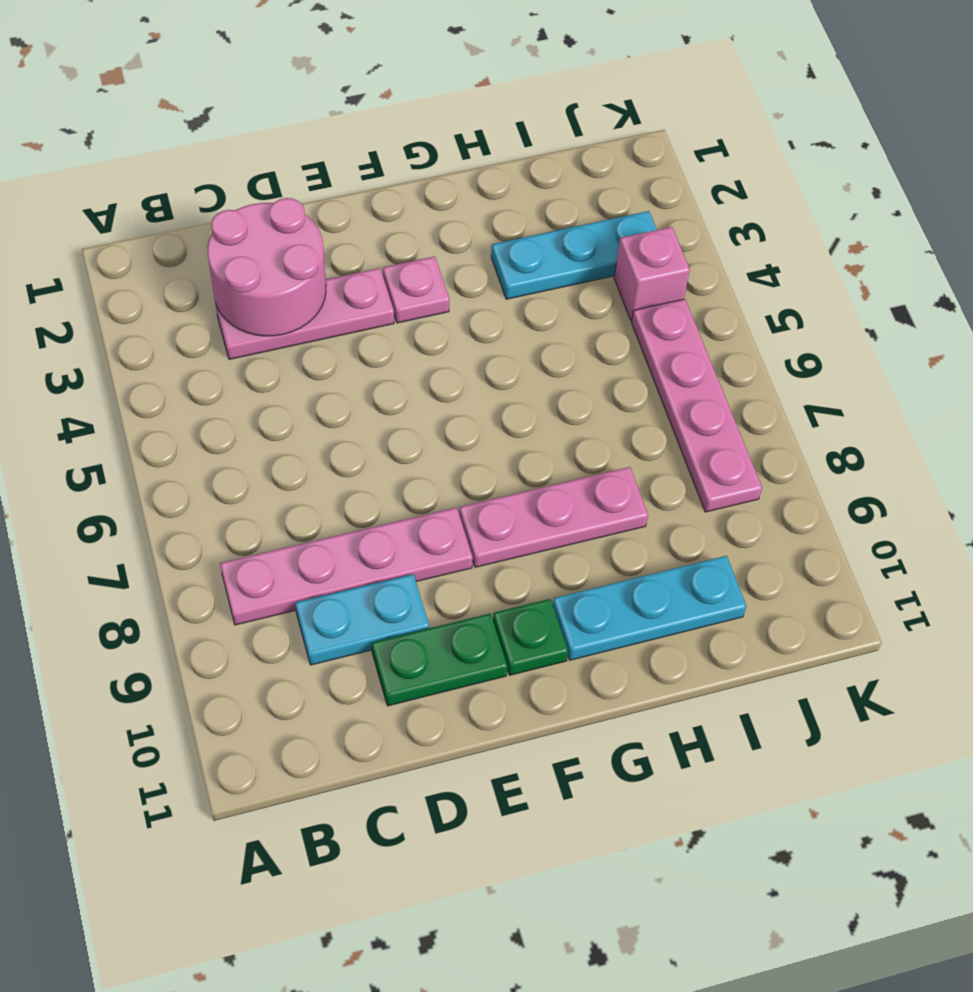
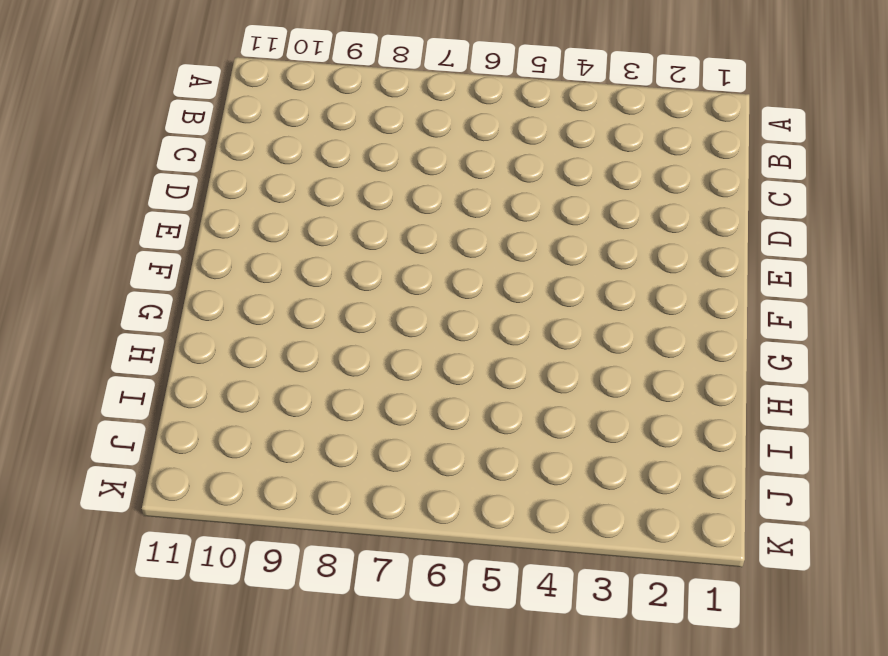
none -> pink plate B8:E8 level 1
none -> pink plate C3:E3 level 1
none -> cyan plate C9:D9 level 1

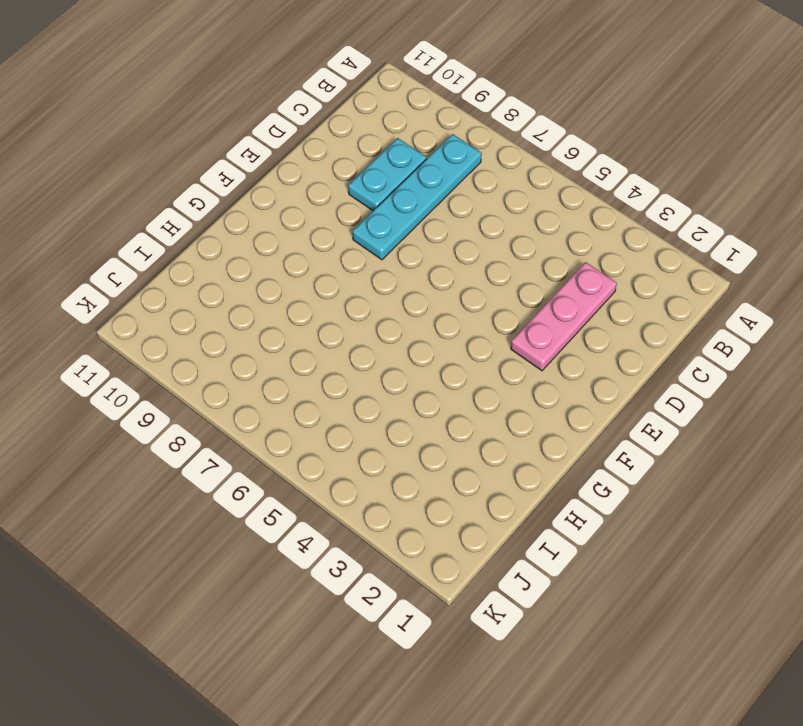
cyan plate B8:E8 level 1 -> pink plate B8:E8 level 1
none -> green plate D10:E10 level 1
none -> pink plate F3 level 1
none -> pink plate F8:H8 level 1

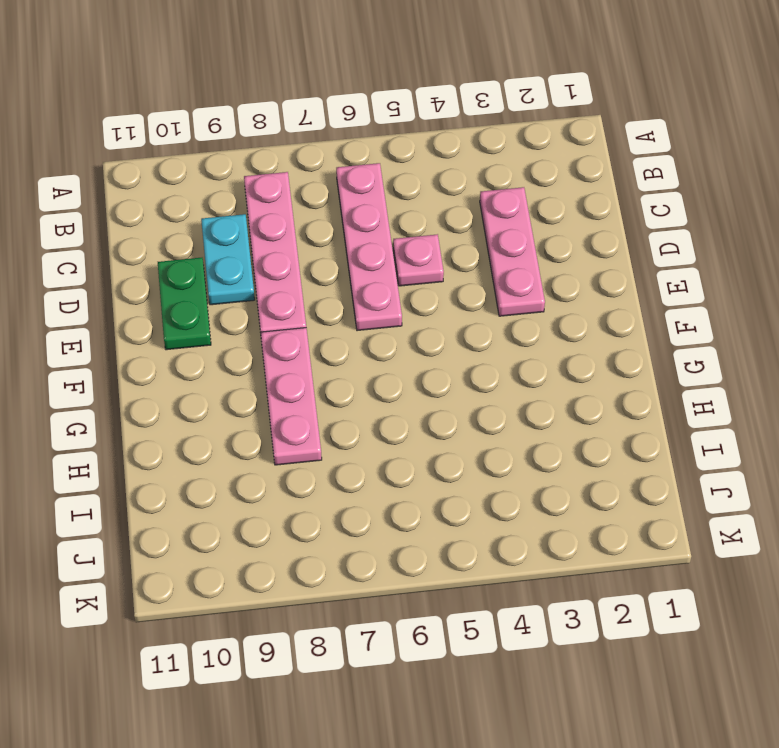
pink plate B6:E6 level 1 -> pink plate J5:J8 level 1
pink plate D5 level 1 -> pink plate F3 level 1
none -> green plate F10 level 1
none -> cyan plate G10:I10 level 1
none -> cyan plate H3:J3 level 1

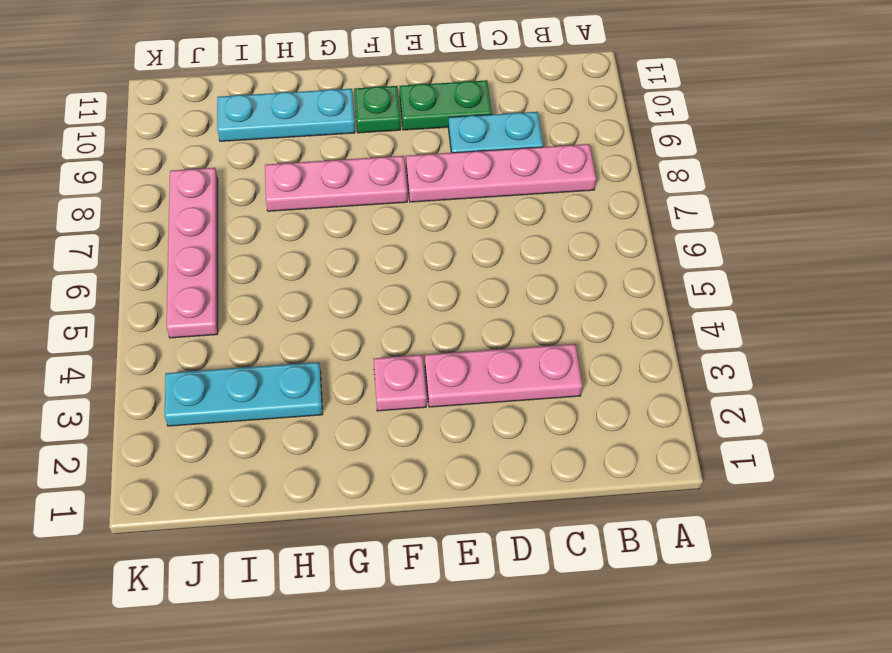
none -> pink brick J4 level 1
none -> pink round brick C2:D3 level 2

